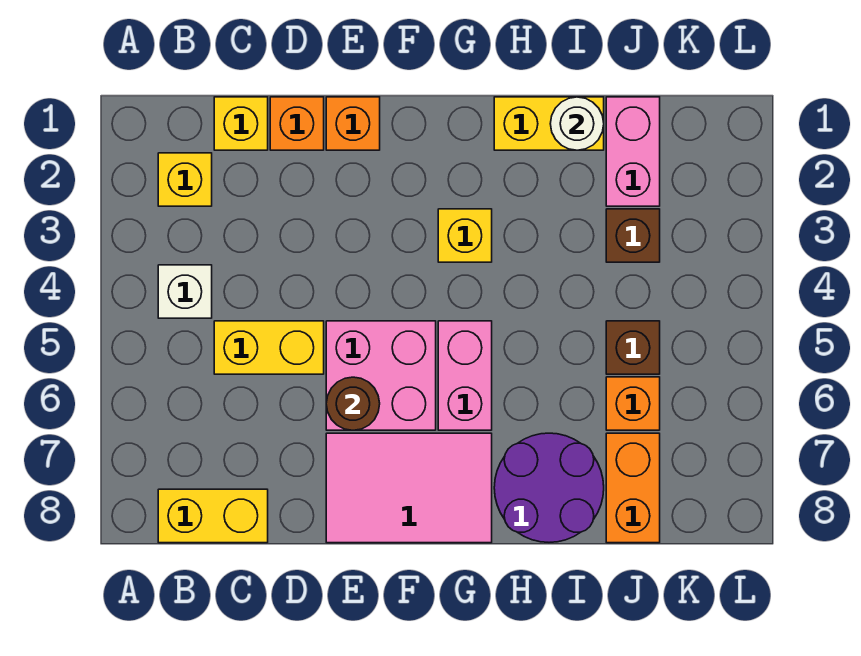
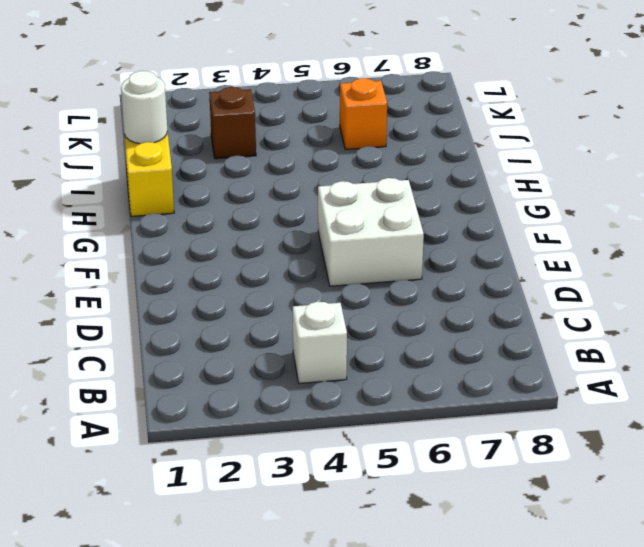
white brick E5:F6 level 1 -> pink brick E5:F6 level 1
none -> yellow brick B2 level 1
none -> yellow brick B8:C8 level 1
none -> yellow brick C1 level 1

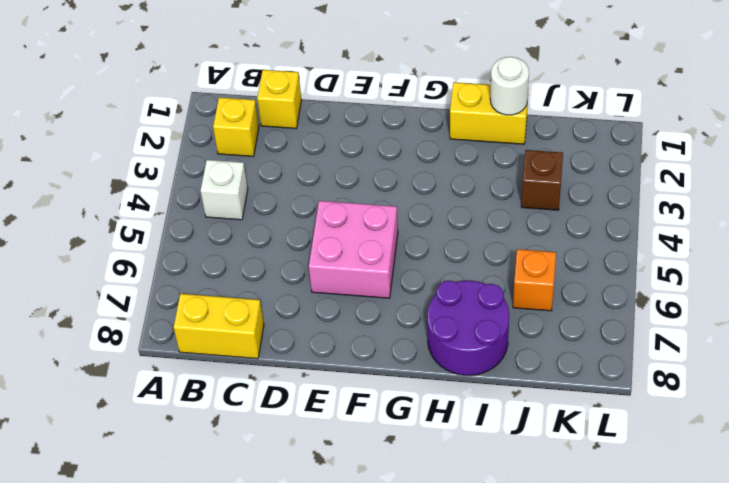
none -> yellow brick C5:D5 level 1
none -> orange brick D1 level 1
none -> orange brick E1 level 1

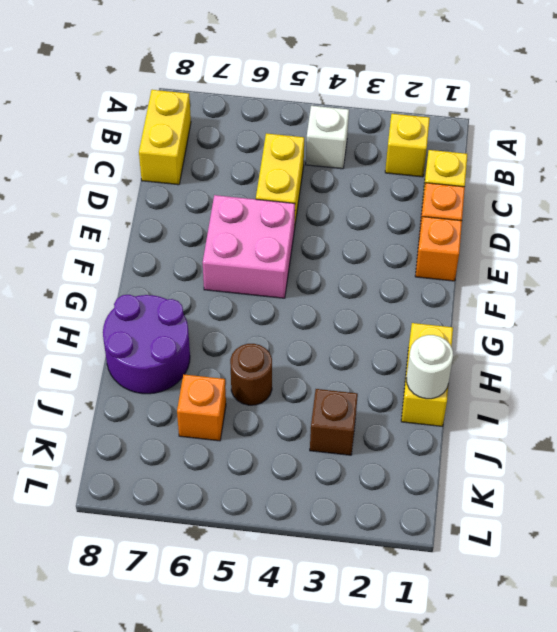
brown round brick I5 level 1 -> brown round brick E6 level 2
none -> pink tile E7:G8 level 1
none -> yellow brick G3 level 1
none -> pink brick G5:G6 level 1

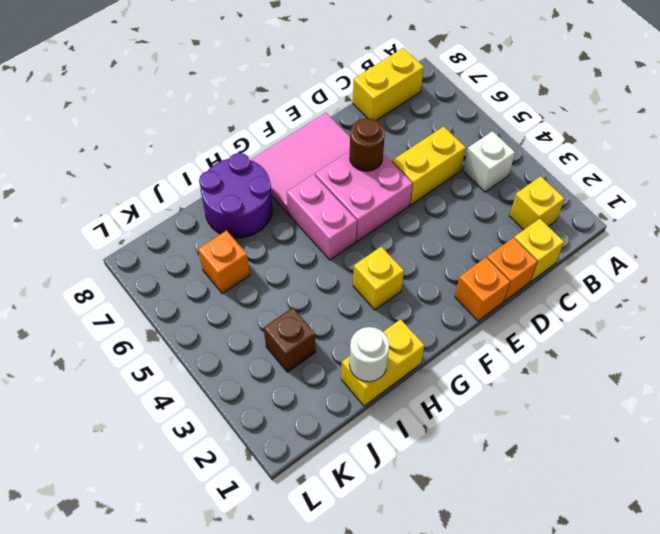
none -> pink brick J1:J2 level 1
none -> brown brick J5 level 1
none -> orange brick J7:J8 level 1

